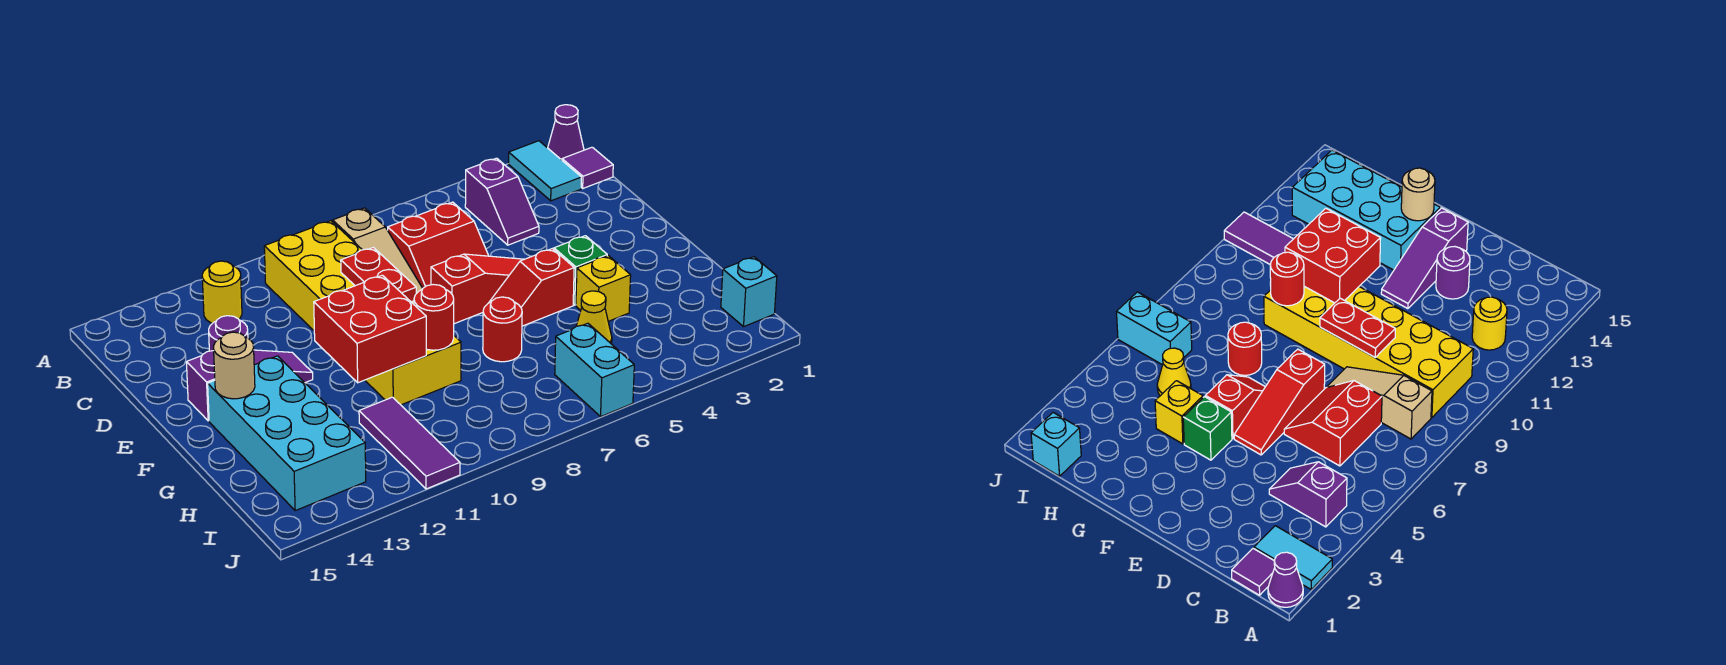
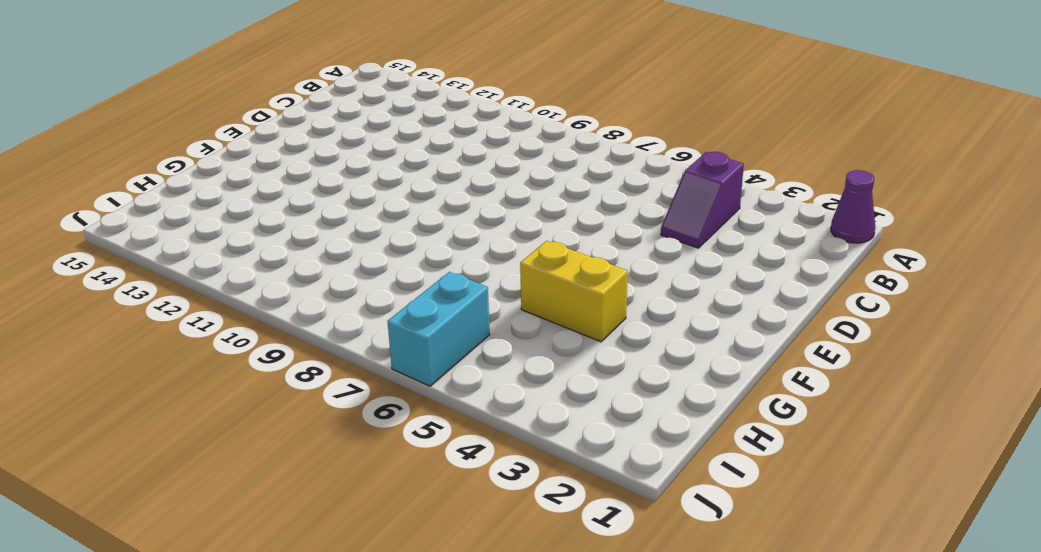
yellow brick G4:G5 level 1 -> yellow brick G4 level 1
none -> cyan tile A2:B2 level 1
none -> purple tile B1 level 1
none -> tan slope B8:D8 level 1 top B

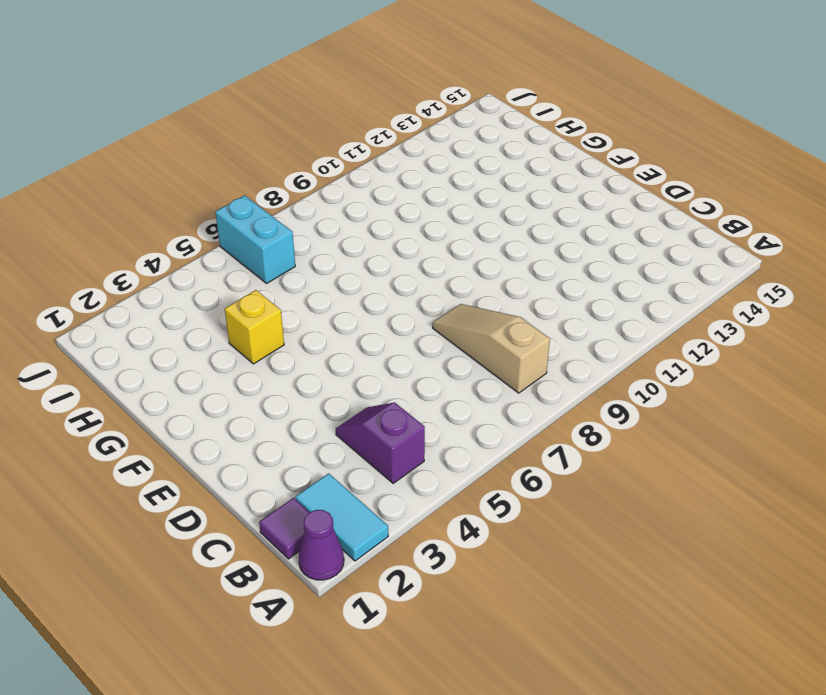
none -> yellow brick B9:G10 level 1
none -> yellow round brick B12 level 1
none -> red slope C6:D7 level 1 top C

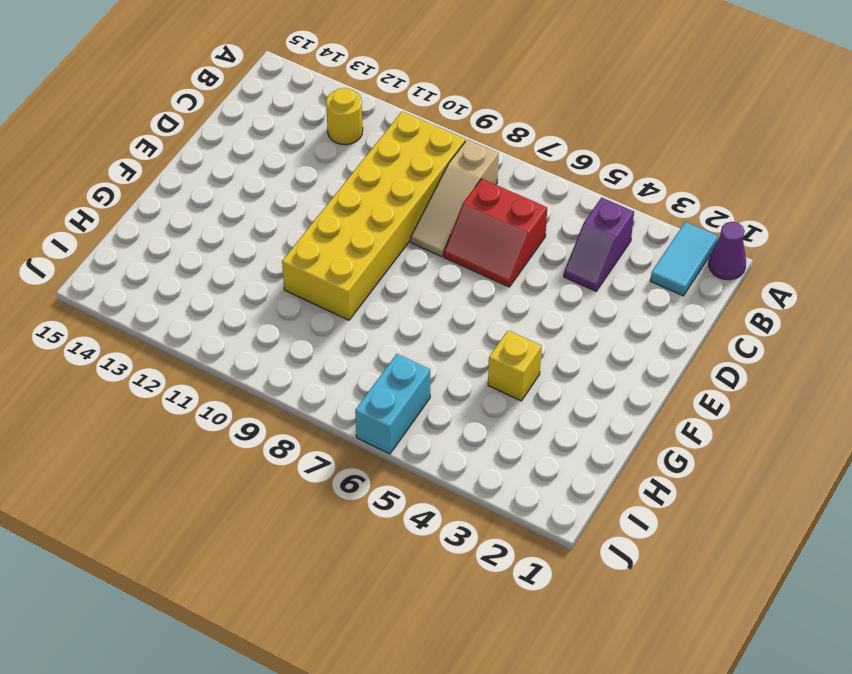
none -> purple tile B1 level 1
none -> purple round brick D13 level 1
none -> red slope E5:E7 level 1 top 7

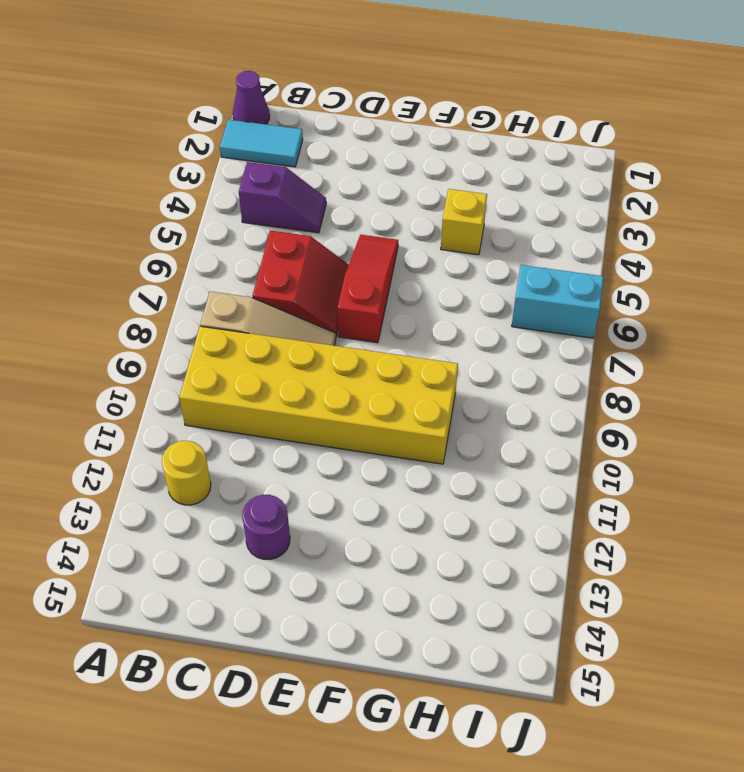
none -> purple tile B1 level 1
none -> purple slope E12:E14 level 1 top 14
none -> green brick F4 level 1

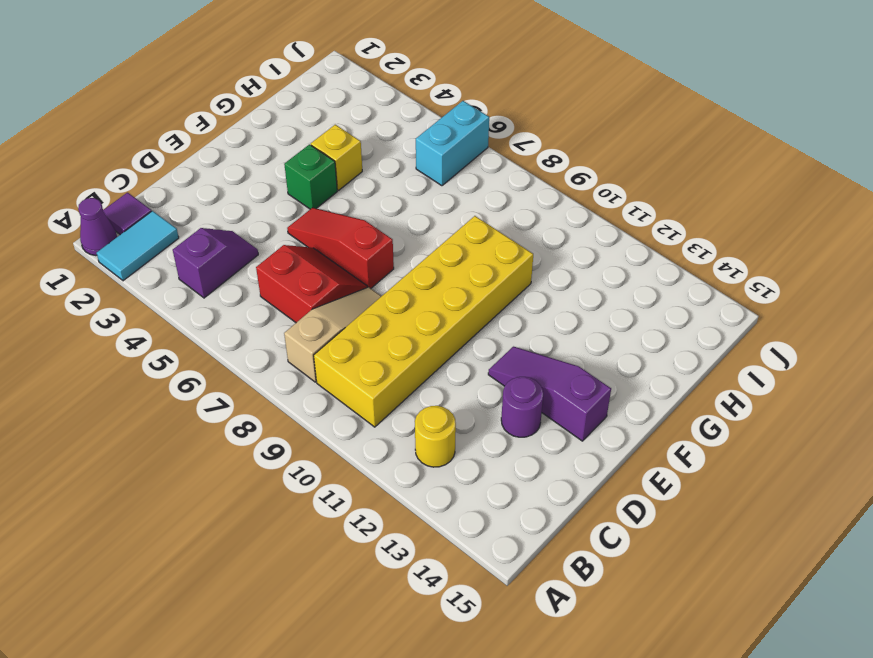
none -> red slope F5:F6 level 1 top 5
none -> cyan brick F13:I14 level 1
none -> red round brick G7 level 1

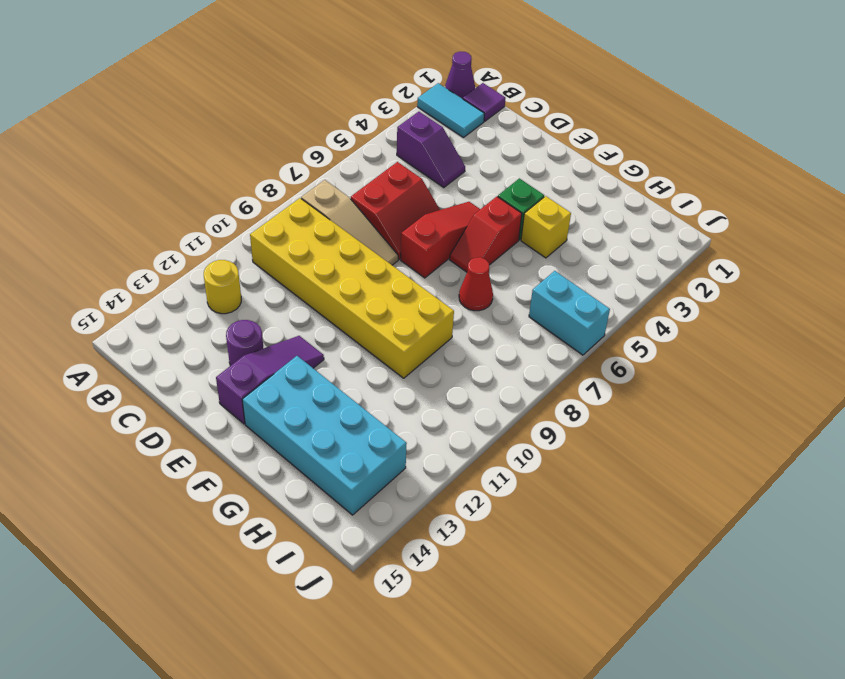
red cone G7 level 1 -> red round brick G7 level 1
none -> yellow cone H5 level 1
none -> purple tile H11:J11 level 1
none -> cyan brick I1 level 1

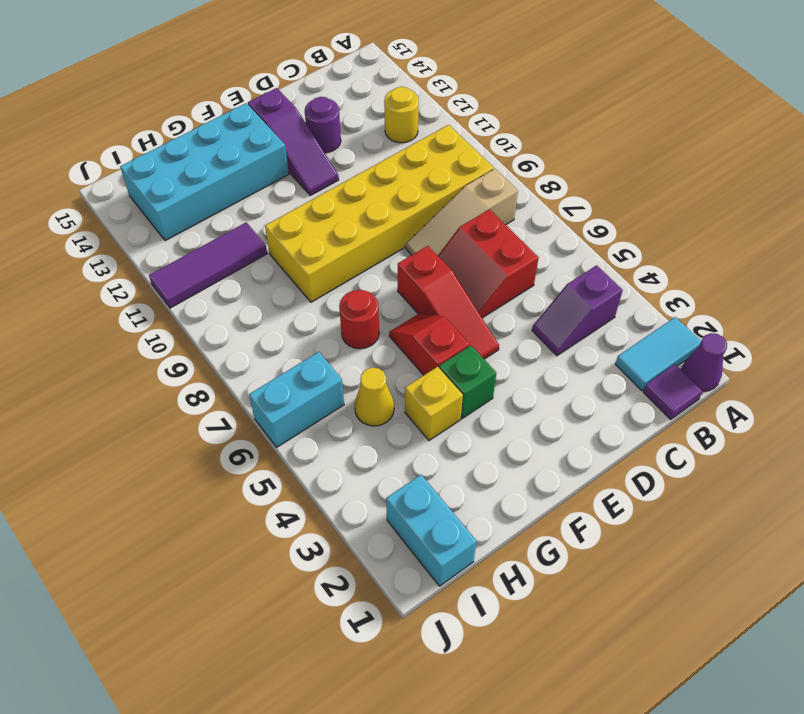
cyan brick I1:I2 level 1 -> cyan brick I1 level 1
none -> red plate D9:E9 level 2
none -> red brick F10:G11 level 2
none -> tan round brick F14 level 2

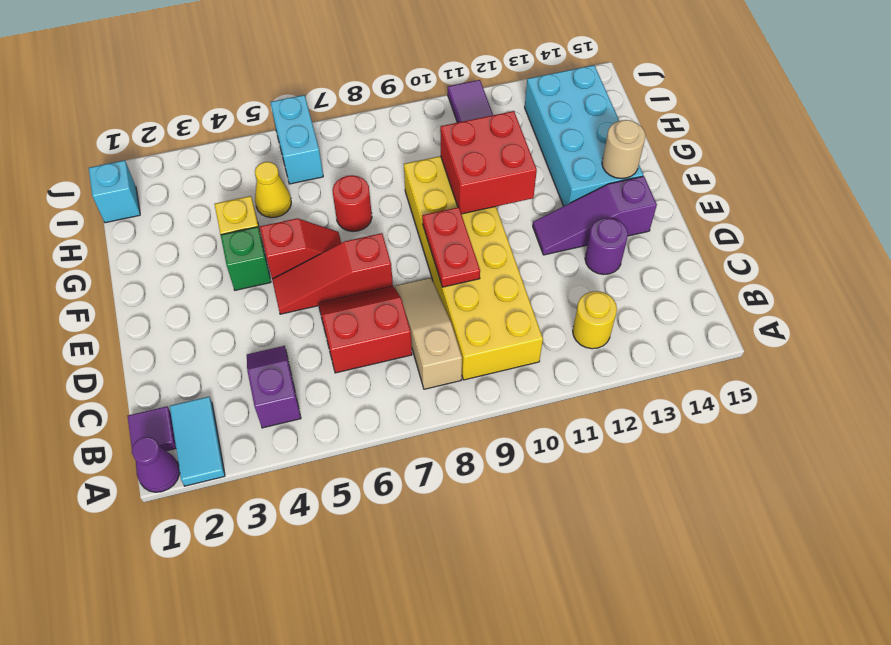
none -> red round brick G9 level 2

